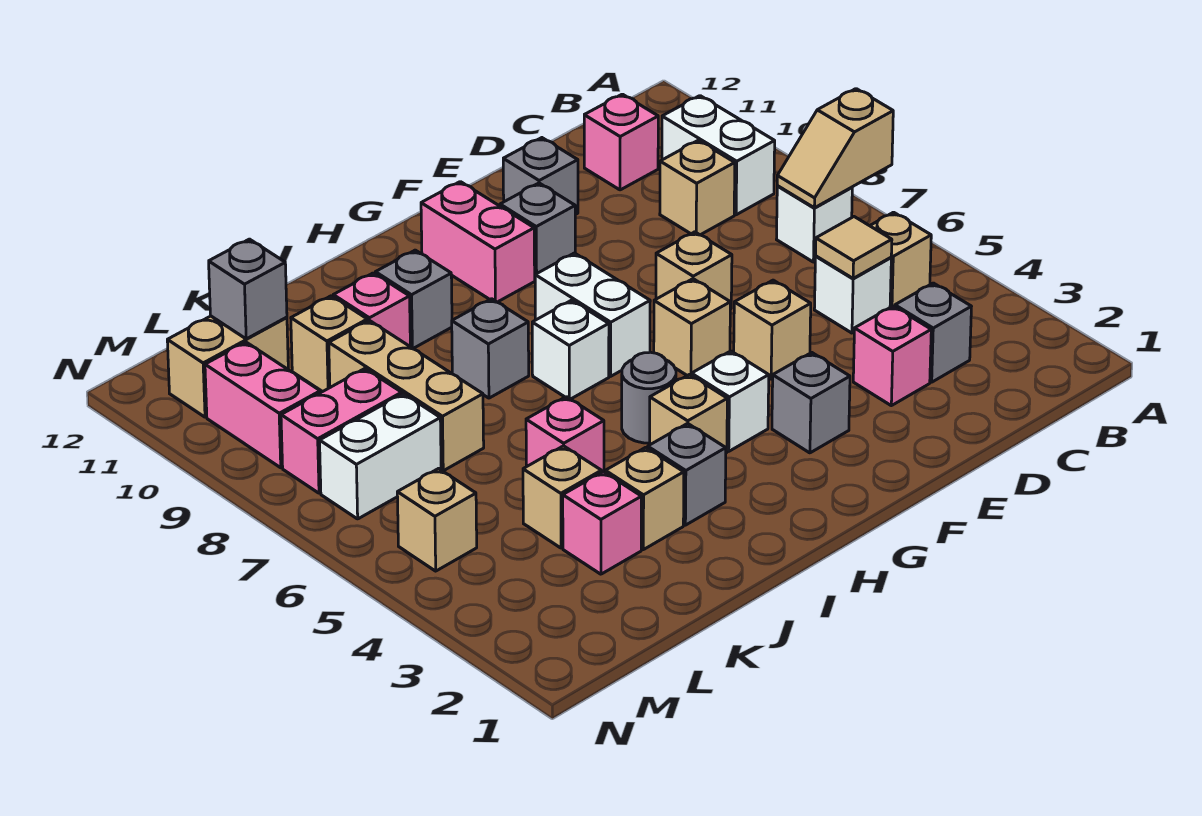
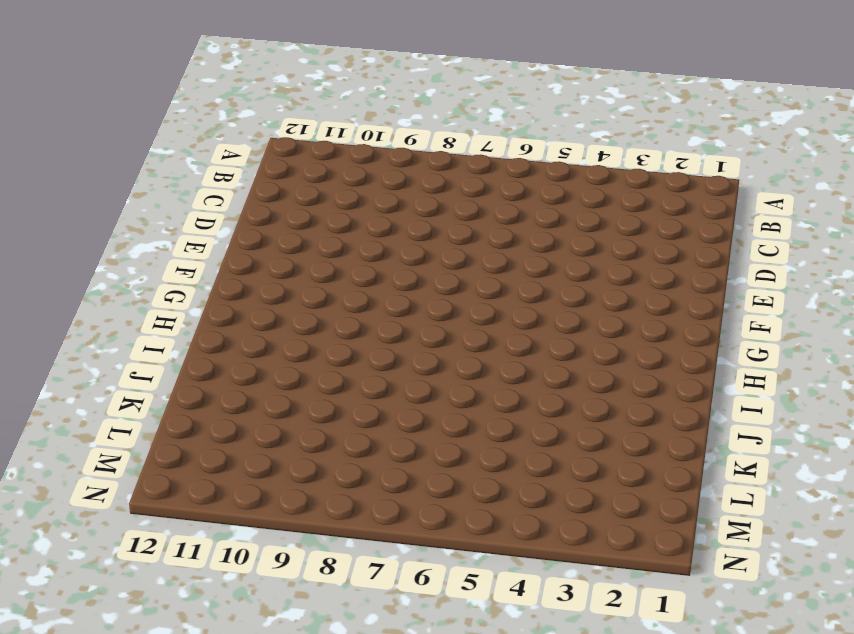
none -> tan brick B5 level 1
none -> white brick B7 level 1
none -> white brick B9:B10 level 1
none -> grey brick C3 level 1

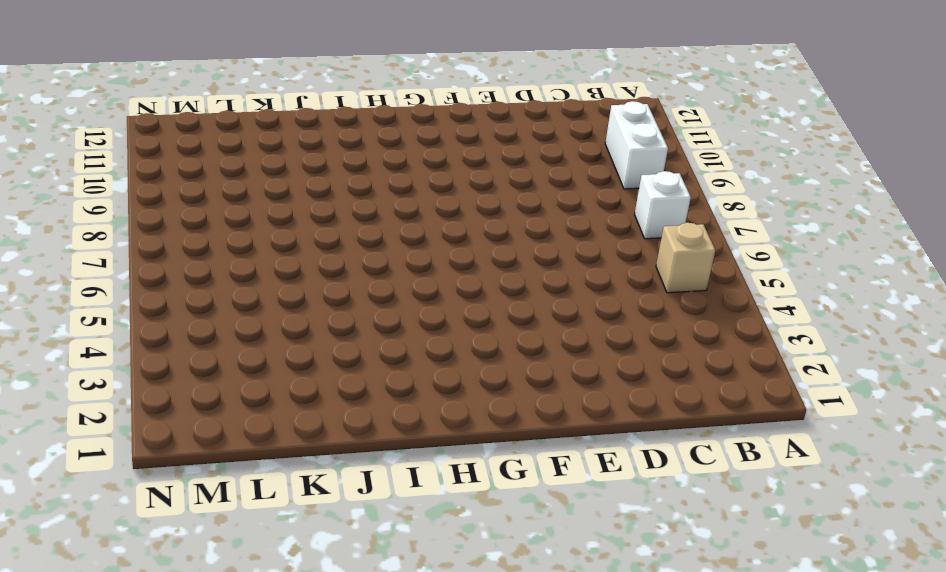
none -> grey brick C3 level 1
none -> white brick C5 level 1
none -> tan brick C9 level 1
none -> pink brick C11 level 1

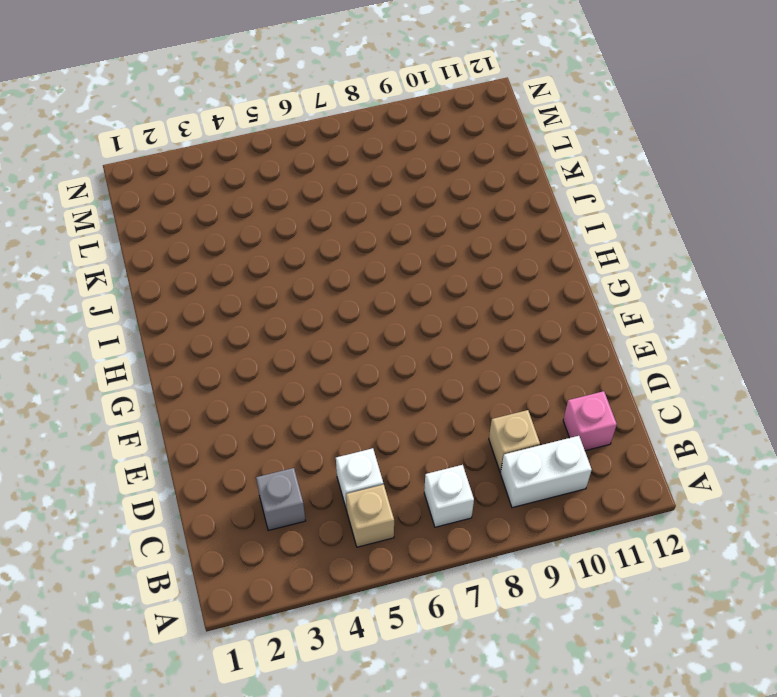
none -> pink brick D3 level 1
none -> tan brick E5 level 1
none -> tan brick E7 level 1
none -> grey brick E11 level 1

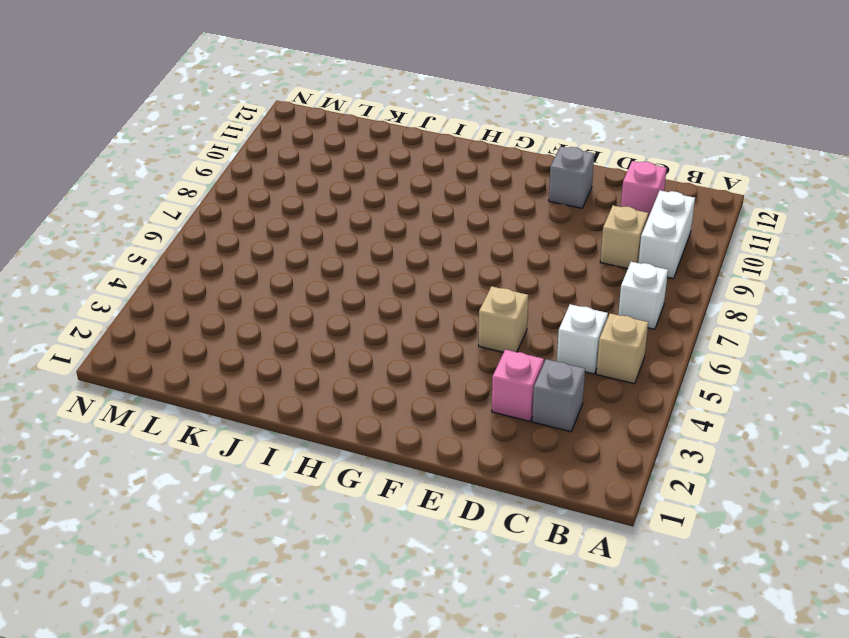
none -> tan brick E7 level 1
none -> grey brick F3 level 1
none -> tan brick F6 level 1
none -> grey brick F10 level 1

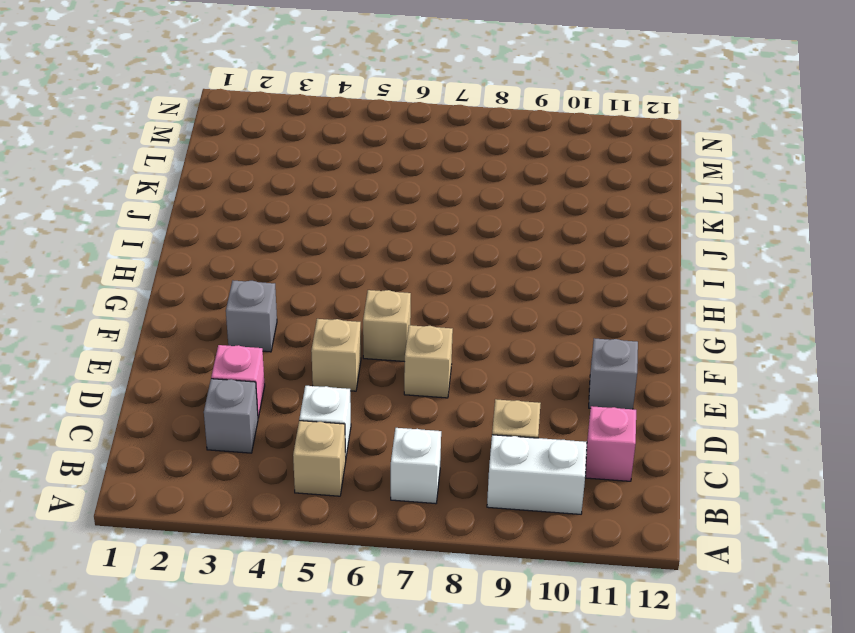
none -> grey brick F10 level 1
none -> white brick G4 level 1
none -> white brick G7:G8 level 1
none -> pink brick G10:G11 level 1

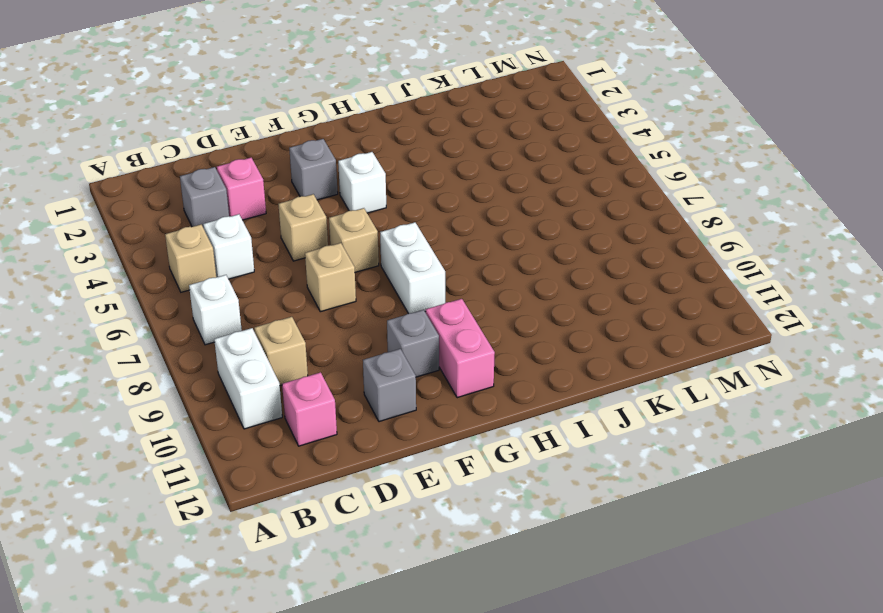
none -> tan brick H4 level 1
none -> grey round brick H5 level 1
none -> white brick H7 level 1
none -> grey brick I3 level 1

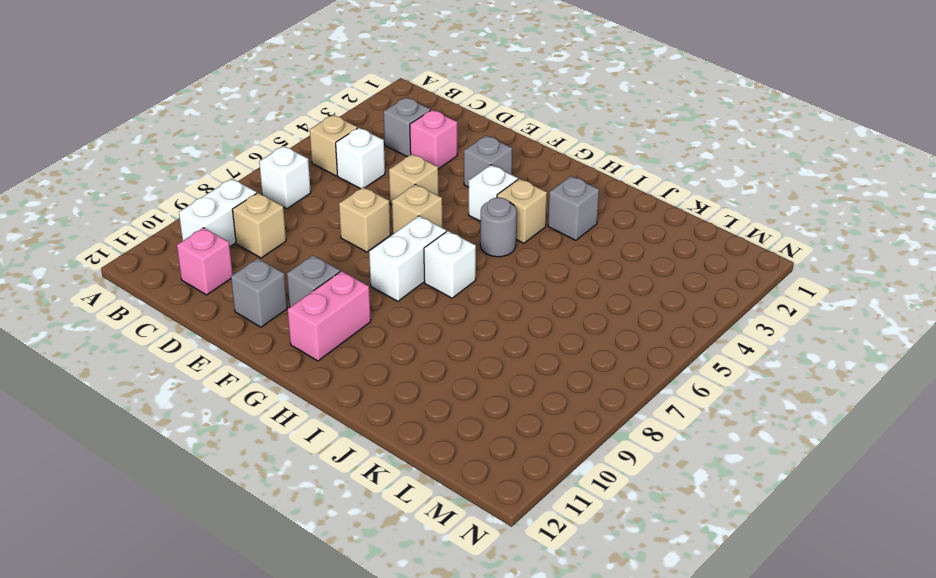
none -> grey brick I8 level 1
none -> grey brick I10 level 1
none -> tan brick J3 level 1
none -> pink brick J5 level 1

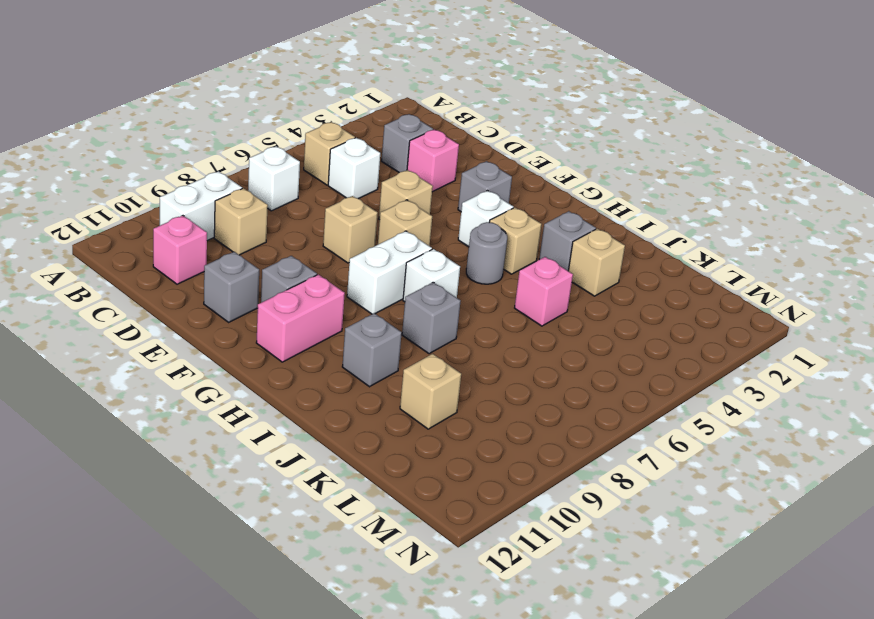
none -> pink brick J10 level 1
none -> pink brick K3 level 1
none -> tan brick K4 level 1
none -> tan brick K7:K9 level 1

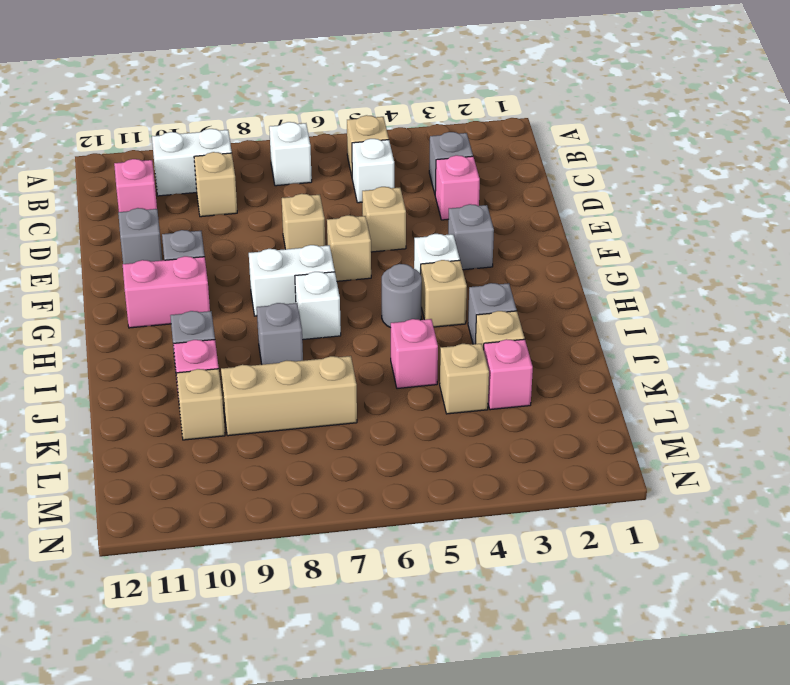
none -> white brick L7:M7 level 1
none -> pink brick L8:M8 level 1
none -> tan brick L11:M11 level 1
none -> tan brick M5 level 1

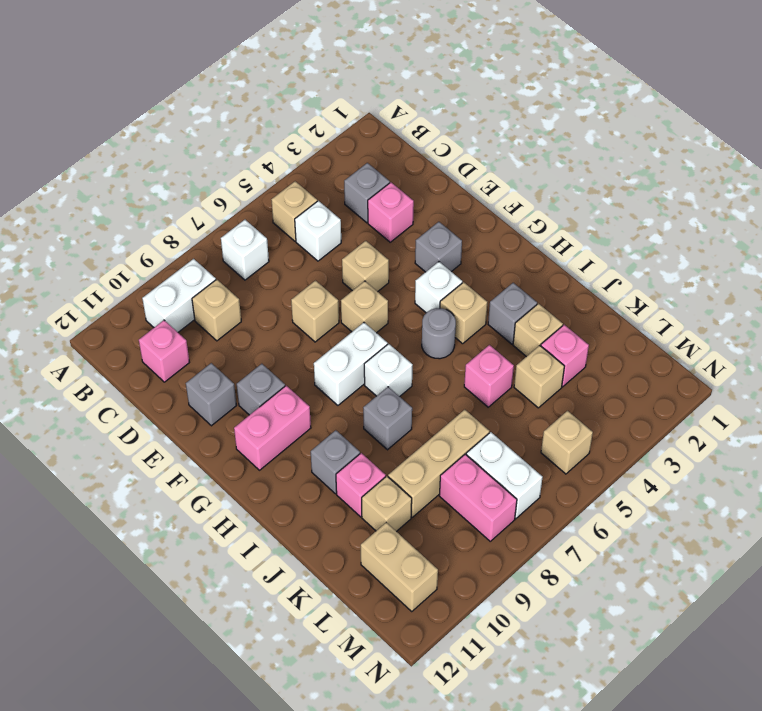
none -> pink brick M9:M10 level 1
none -> tan slope A7:B7 level 2 top A
none -> tan tile C5 level 2
none -> grey brick L11 level 2

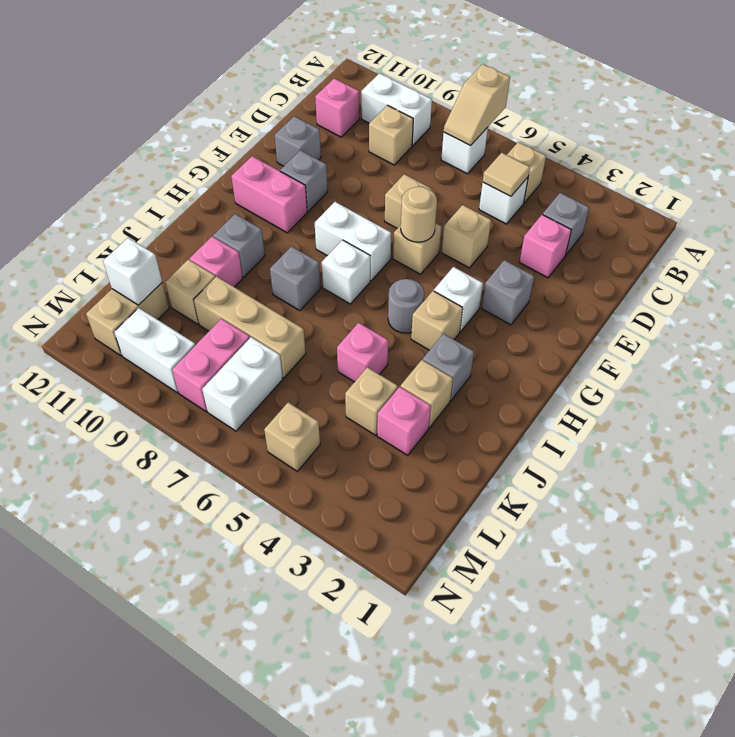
tan round brick F6 level 2 -> none
white brick L11 level 2 -> grey brick L11 level 2
white brick M9:M10 level 1 -> pink brick M9:M10 level 1

